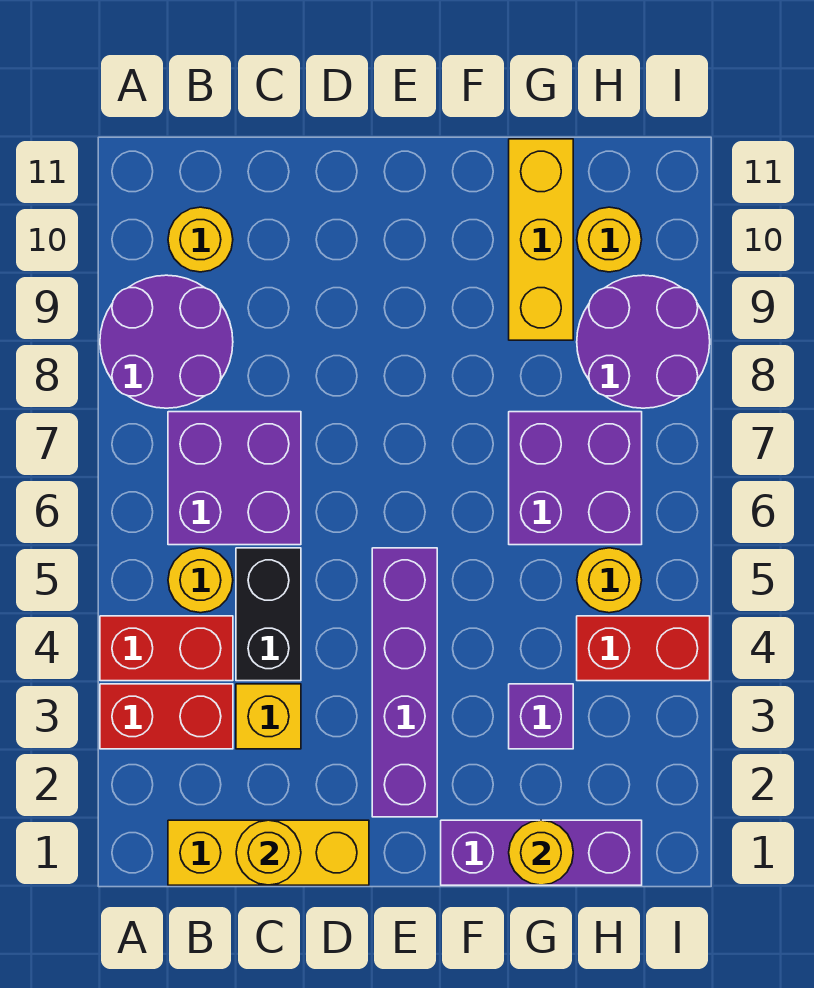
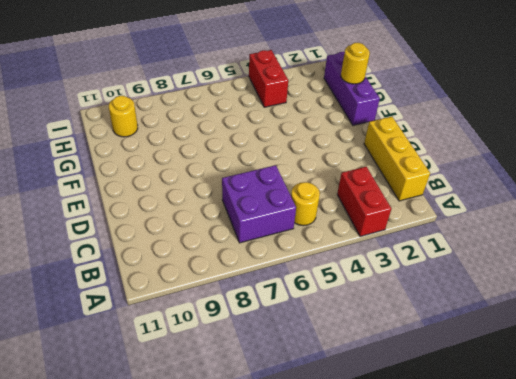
none -> red brick A4:B4 level 1
none -> purple round brick A8:B9 level 1
none -> yellow round brick B10 level 1

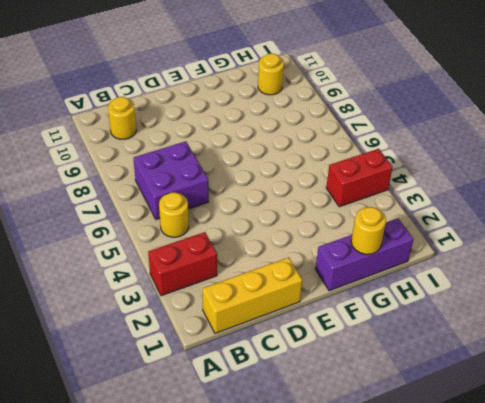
none -> red brick A4:B4 level 1
none -> purple round brick A8:B9 level 1
none -> yellow brick C3 level 1

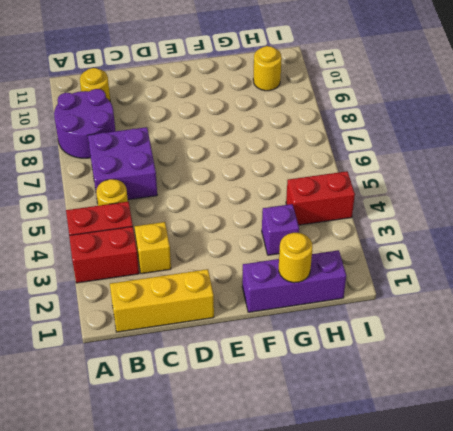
none -> black brick C4:C5 level 1
none -> purple brick E2:E5 level 1
none -> purple brick G6:H7 level 1

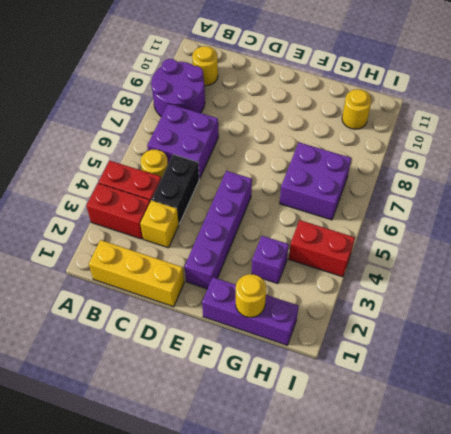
none -> yellow brick G9:G11 level 1
none -> yellow round brick H5 level 1
none -> purple round brick H8:I9 level 1

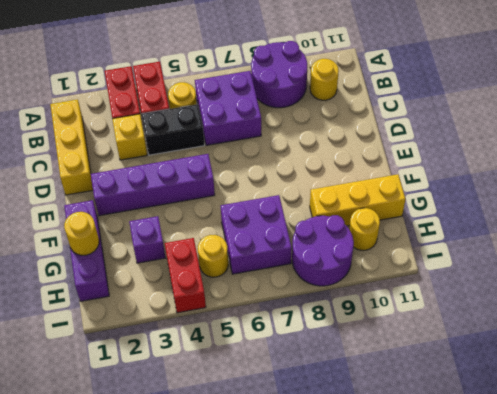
none -> yellow round brick C1 level 2

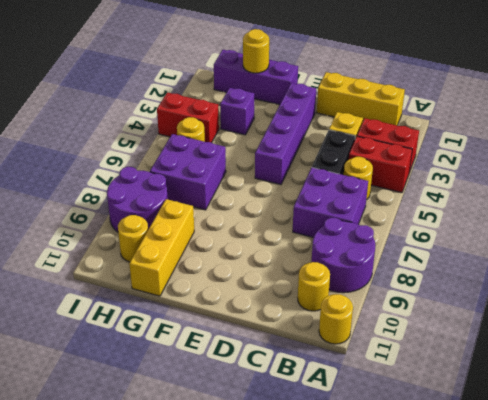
yellow round brick A11 level 1 -> yellow round brick C1 level 2

